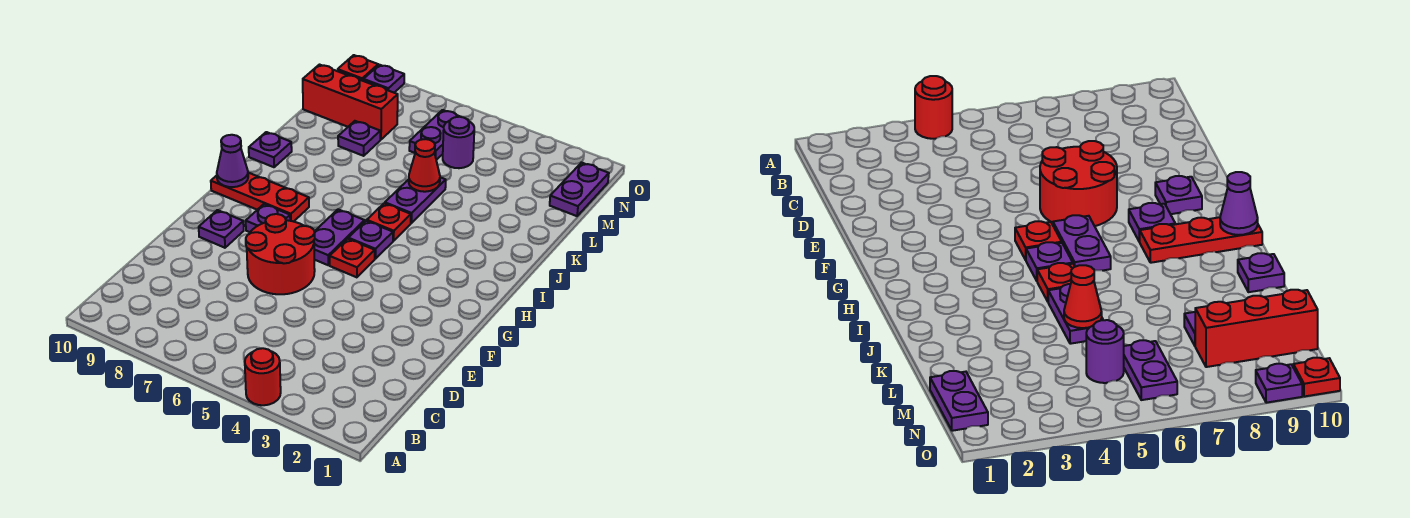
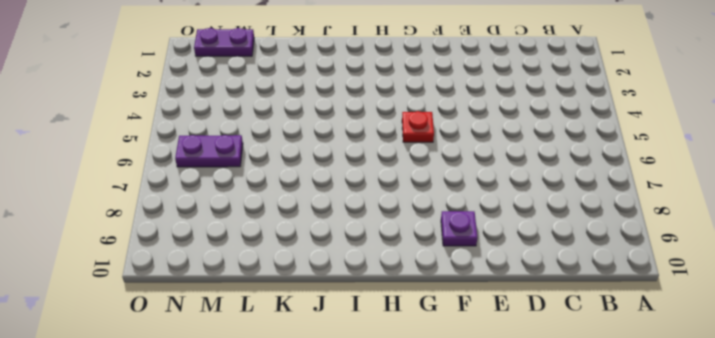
none -> red round brick A4 level 1
none -> red round brick E6:F7 level 1
none -> purple plate G6:H6 level 1

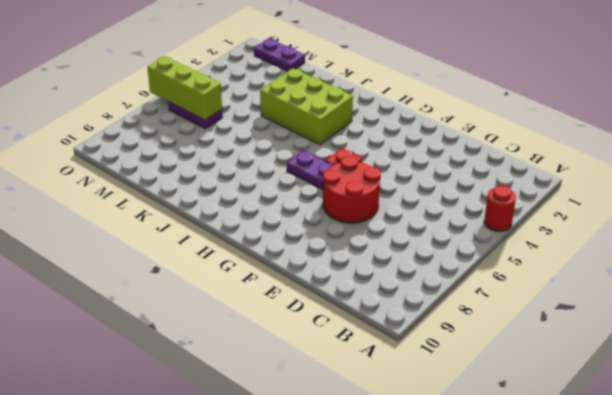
lime brick I3:K4 level 1 -> none
lime brick M6:O6 level 2 -> none
none -> purple plate F9 level 1
none -> purple plate G8 level 1
none -> purple plate H5 level 1

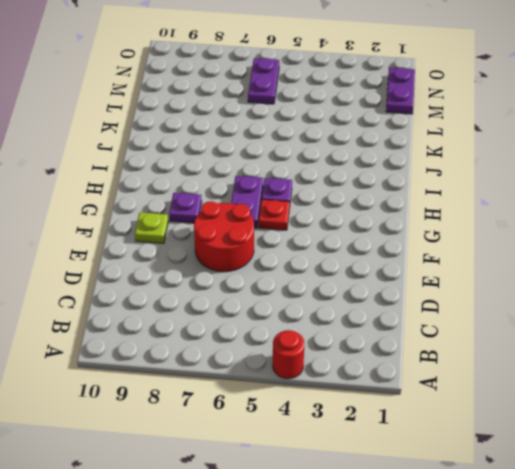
lime plate F9 level 1 -> purple plate F9 level 1
none -> red plate H8:H10 level 1
none -> red plate I5 level 1
none -> purple plate J5:K5 level 1

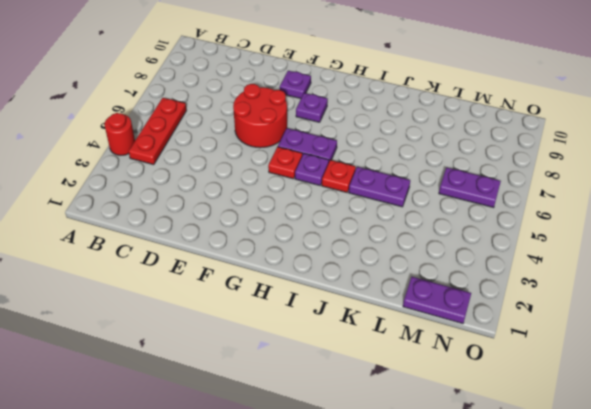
red plate B4:B6 level 1 -> red plate H8:H10 level 1
none -> purple plate J10 level 1
none -> purple plate L8 level 1
none -> purple round brick M5 level 1

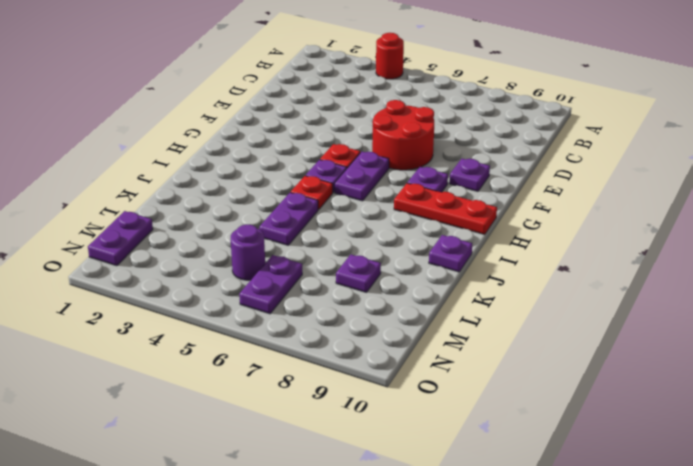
none -> red brick M8:M10 level 1
none -> purple plate O9 level 1
none -> red plate O10 level 1

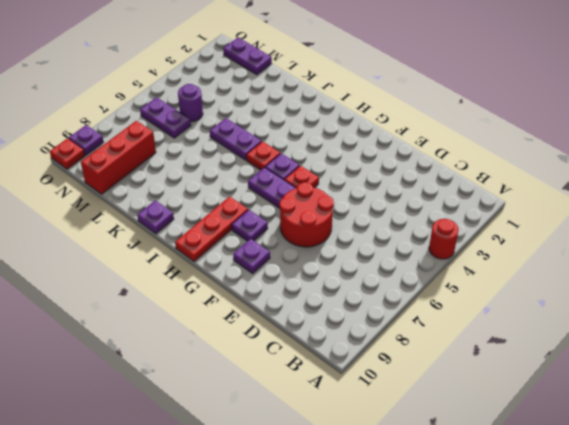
none -> purple plate L8 level 1
none -> purple cone H10 level 2
none -> red cone K5 level 2

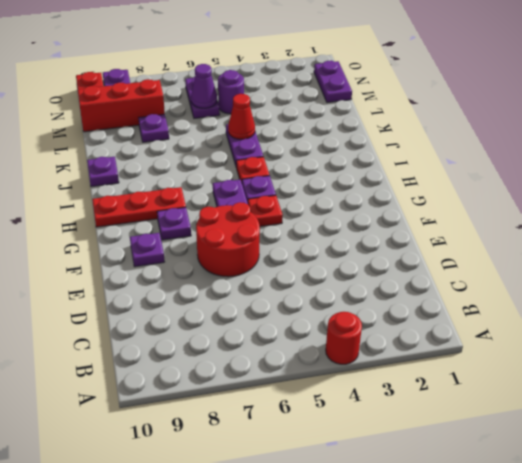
purple cone M6 level 2 -> purple cone H10 level 2

